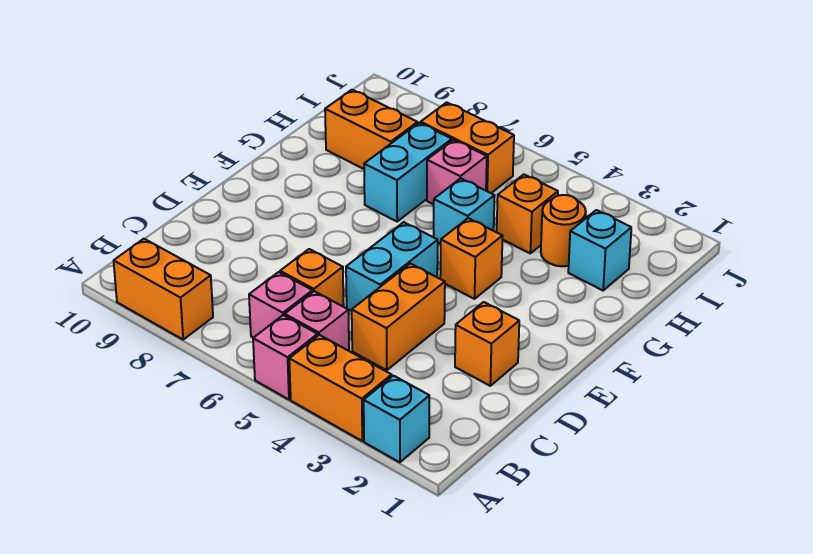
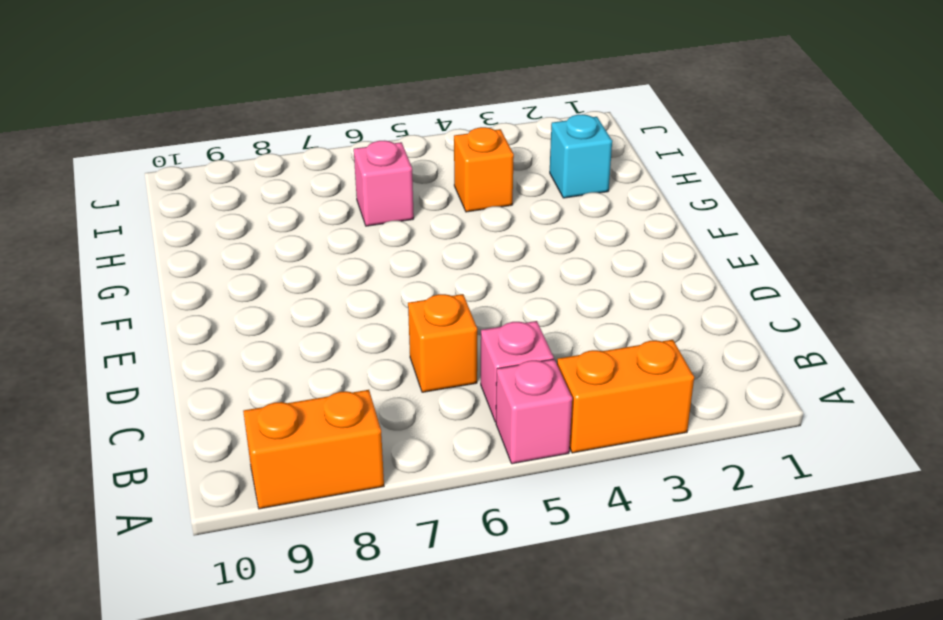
none -> cyan brick A2 level 1
none -> pink brick B6 level 1
none -> orange brick C4:D4 level 1

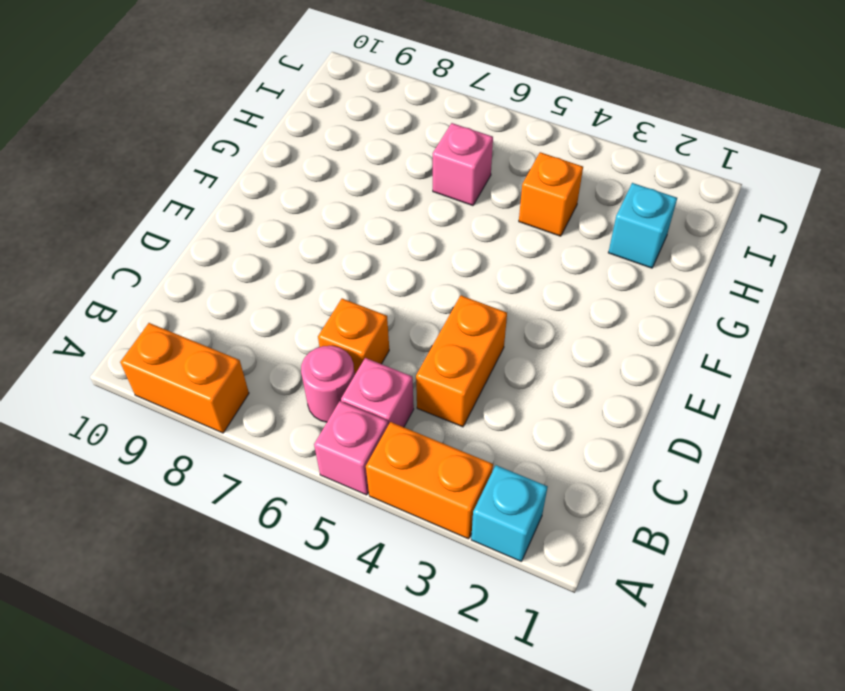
pink round brick B6 level 1 -> pink brick B6 level 1
none -> orange brick D2 level 1
none -> cyan brick D5:E5 level 1
none -> orange brick F4 level 1

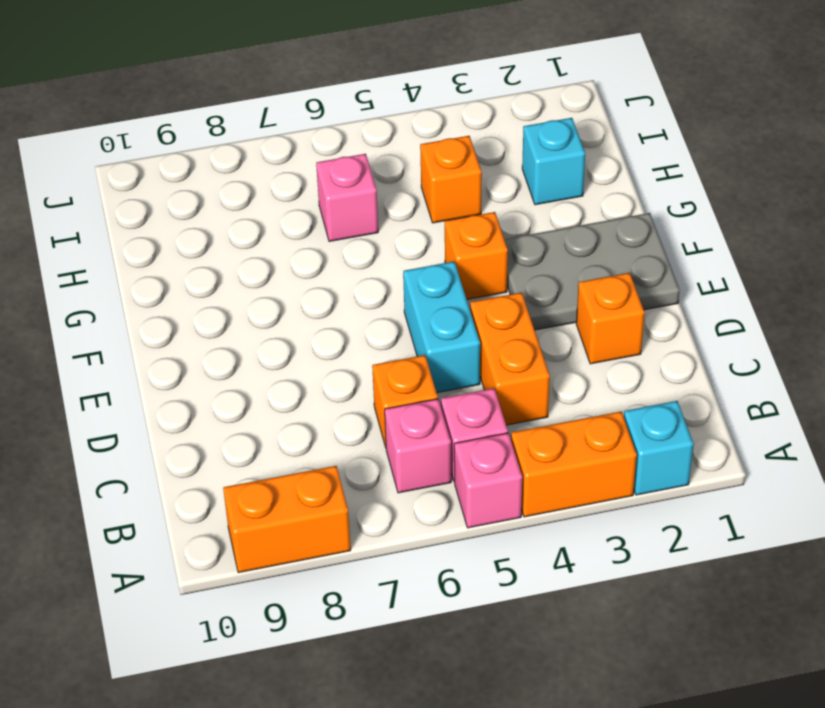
grey plate E1:F3 level 1 -> none
none -> cyan brick G5 level 1
none -> cyan brick G7:H7 level 1
none -> orange round brick H3 level 1

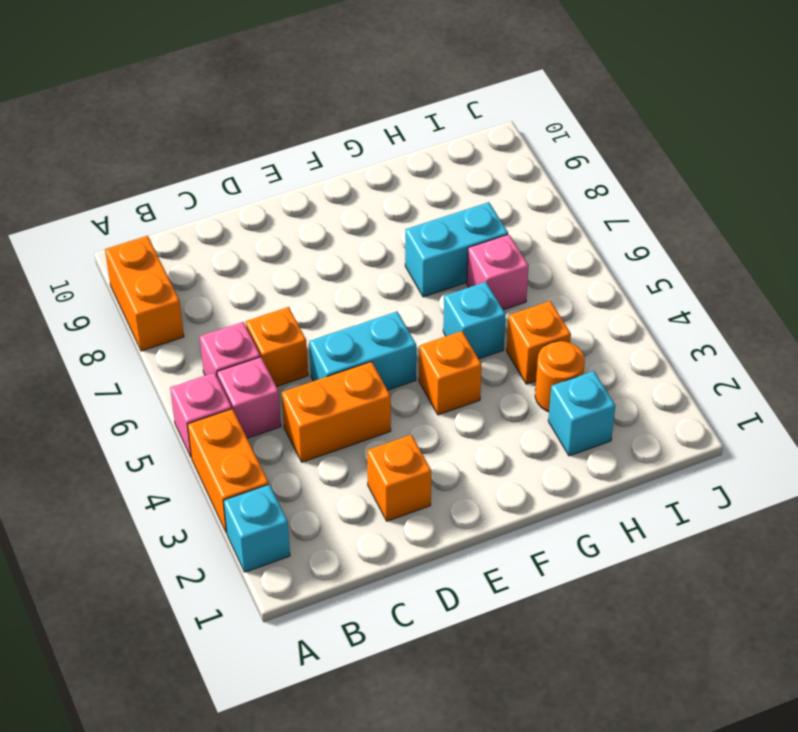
none -> orange brick H8:H9 level 1
none -> orange brick I6:I7 level 1

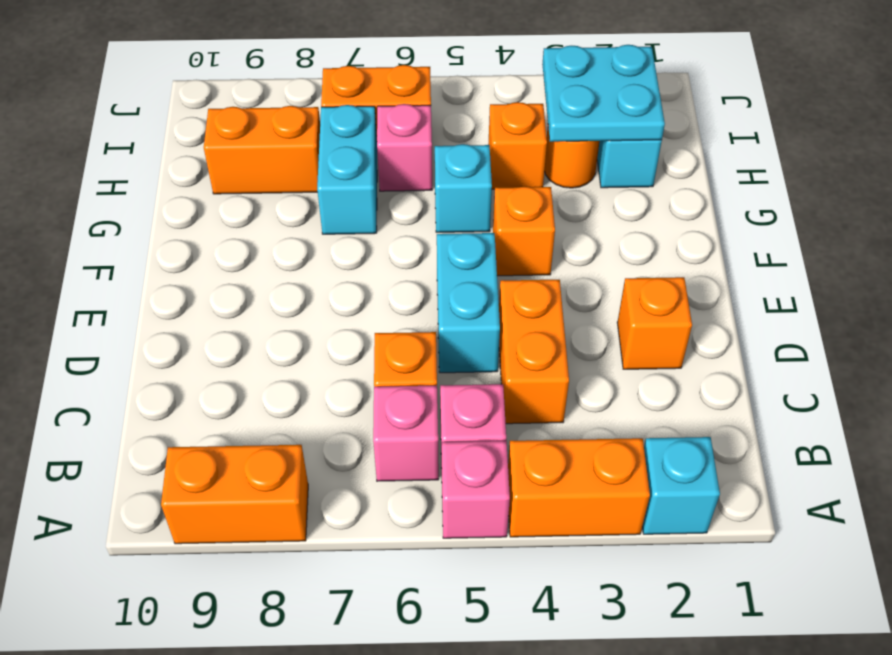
cyan plate H2:I3 level 2 -> none

